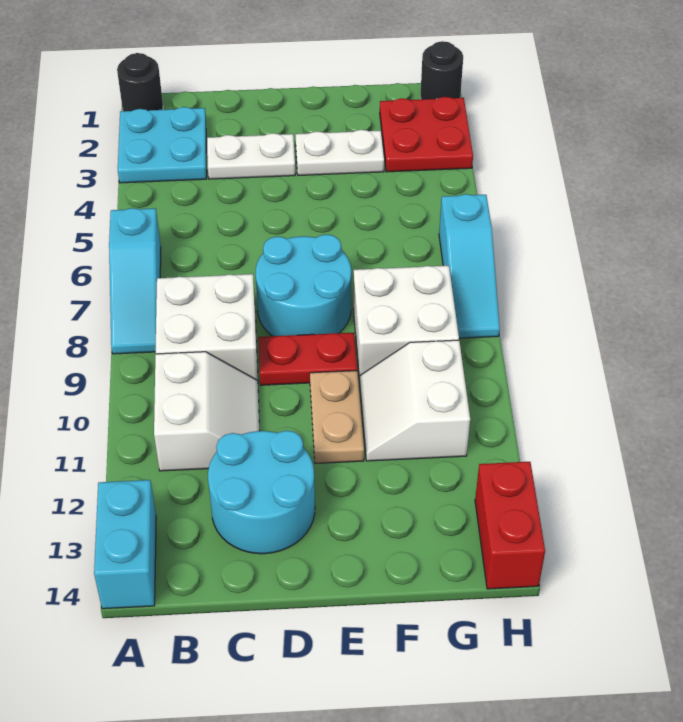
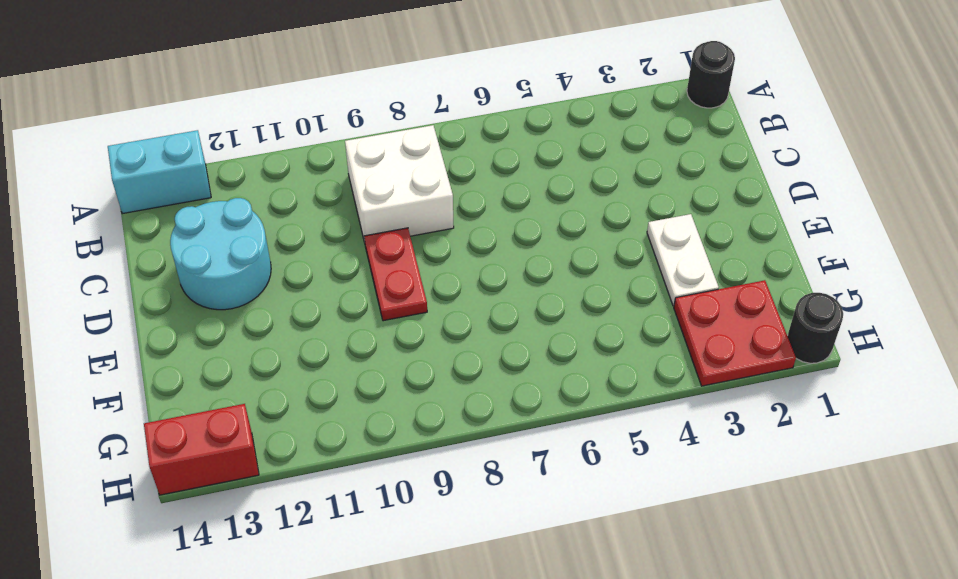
none -> cyan plate A2:B3 level 1
none -> cyan slope A6:A8 level 1 top 6
none -> white slope B10:C11 level 1 top B

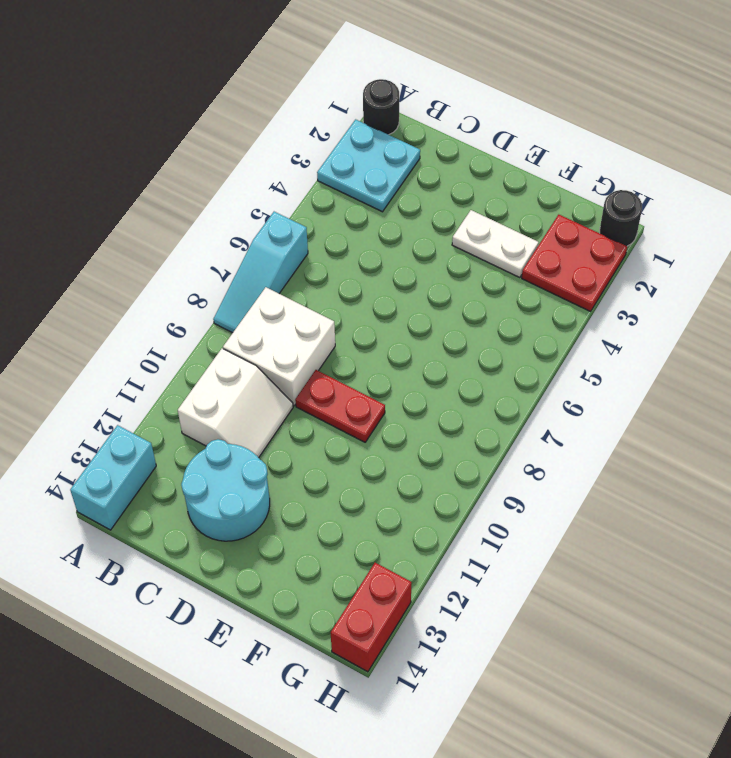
none -> white plate C3:D3 level 1
none -> cyan round brick D7:E8 level 1
none -> tan plate E10:E11 level 1

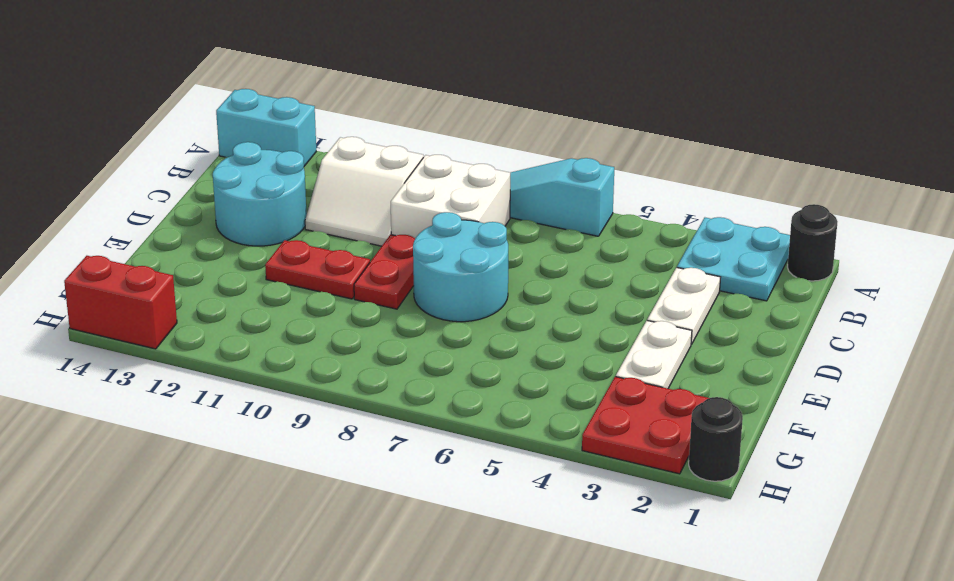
red plate E10:E11 level 1 -> tan plate E10:E11 level 1
none -> white brick F8:G9 level 1
none -> white slope F10:G11 level 1 top G
none -> cyan slope H6:H8 level 1 top 6

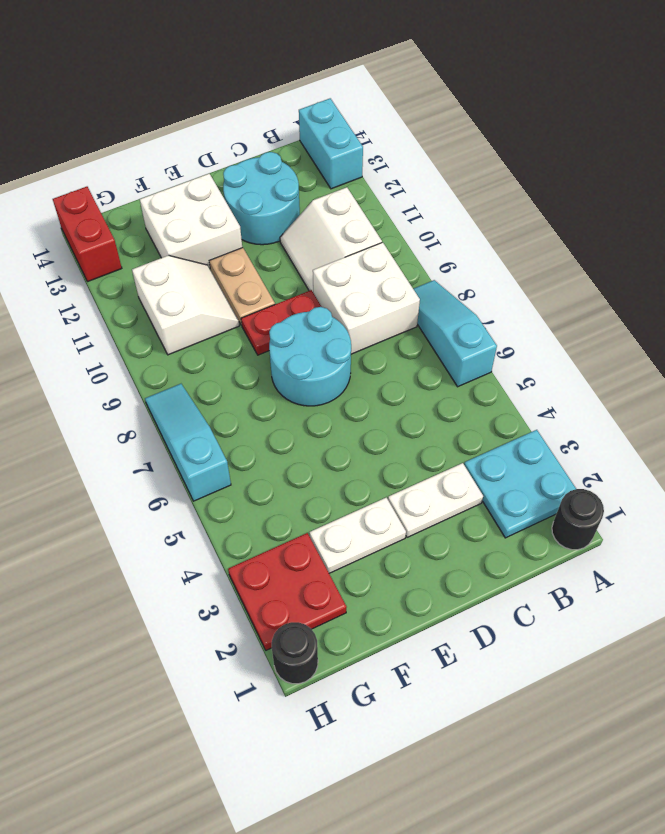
white brick E12:F13 level 1 -> white brick F8:G9 level 1

